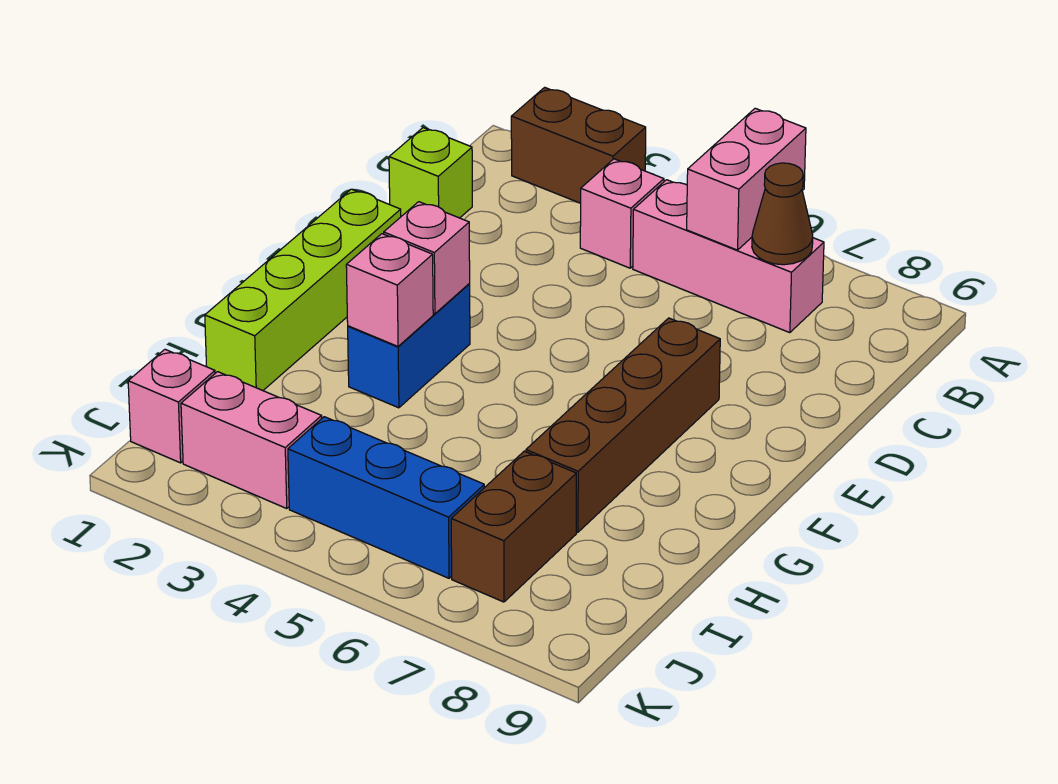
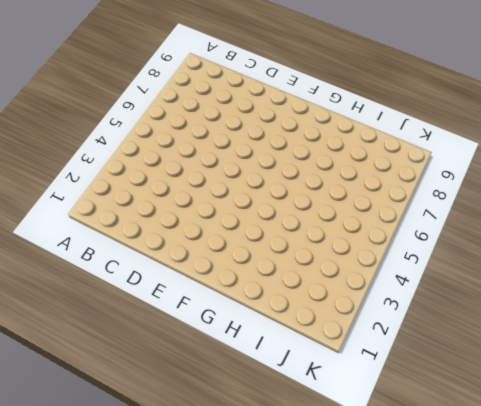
none -> brown brick A2:A3 level 1
none -> pink brick B4 level 1
none -> pink brick B5:B7 level 1

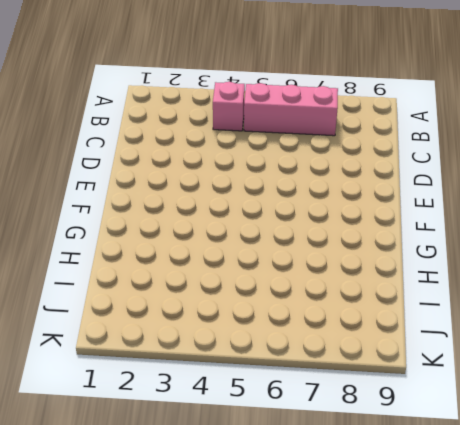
none -> brown brick A2:A3 level 1
none -> lime brick C1 level 1
none -> lime brick E1:H1 level 1

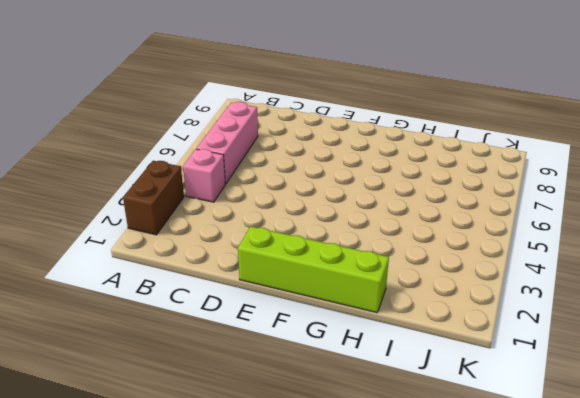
none -> lime brick C1 level 1
none -> brown brick E7:H7 level 1
none -> blue brick F3:G3 level 1

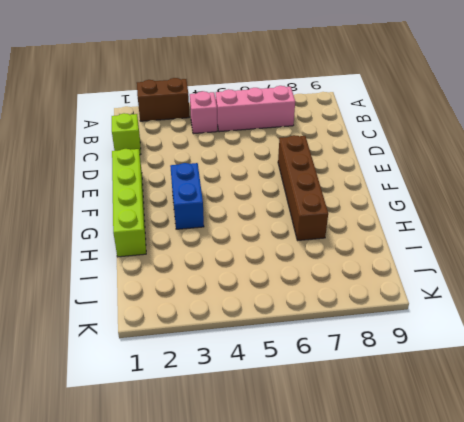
none -> brown brick I7:J7 level 1
none -> pink brick J1 level 1
none -> pink brick J2:J3 level 1

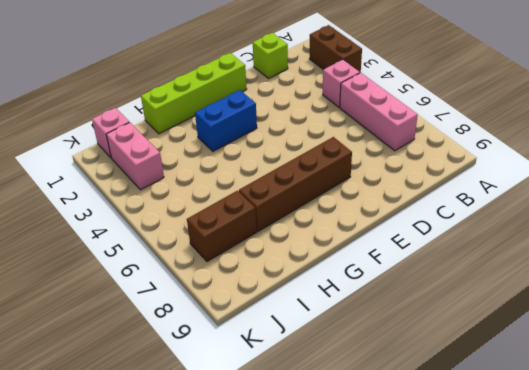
none -> blue brick J4:J6 level 1
none -> pink brick A6:B6 level 2
none -> brown cone B7 level 2

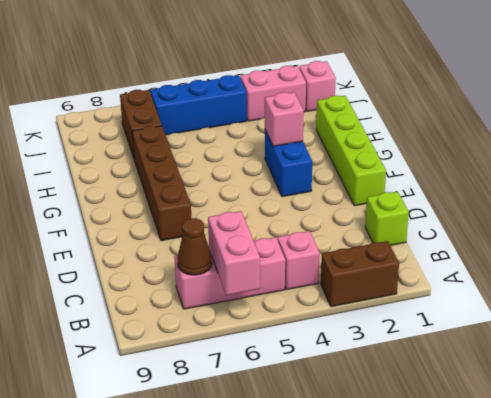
none -> pink brick F3 level 2

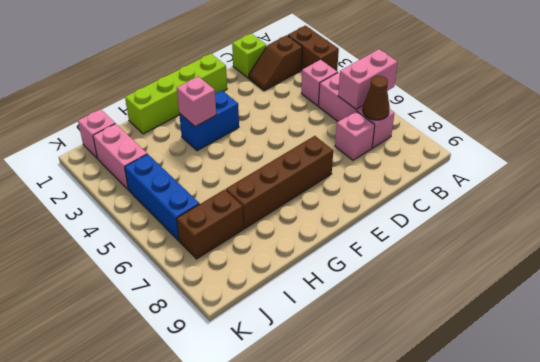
brown slope B2:C2 level 1 top B -> none
pink brick C7 level 1 -> pink brick F3 level 2

